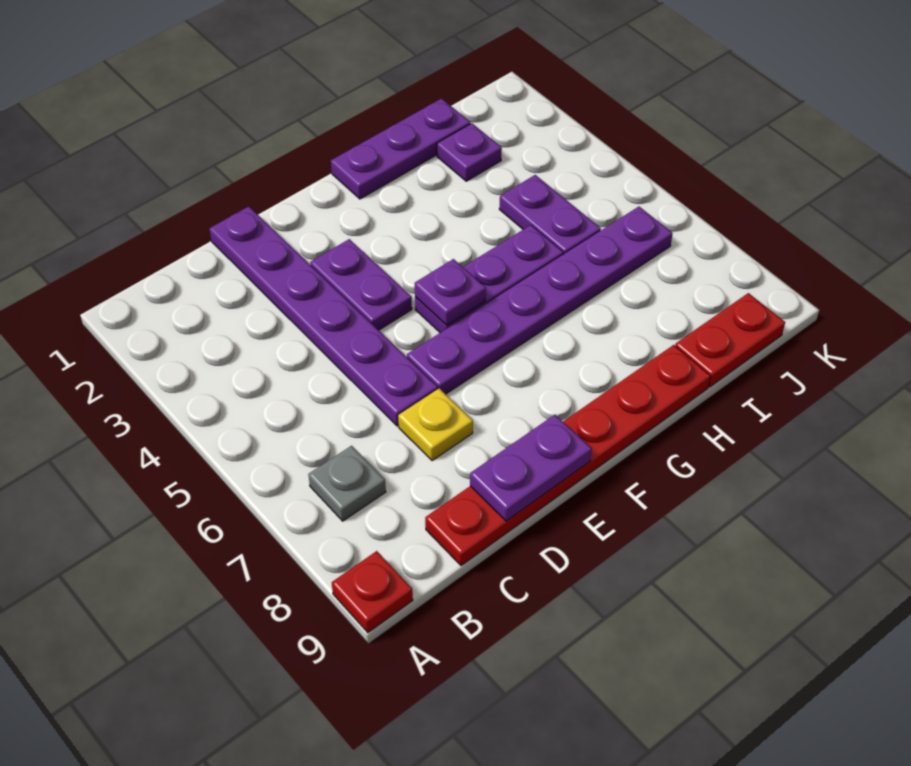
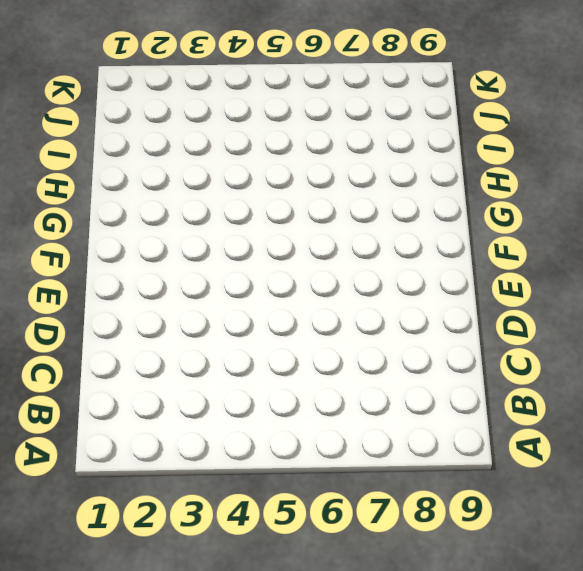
none -> red plate A9 level 1
none -> grey plate B7 level 1
none -> red plate C9:H9 level 1

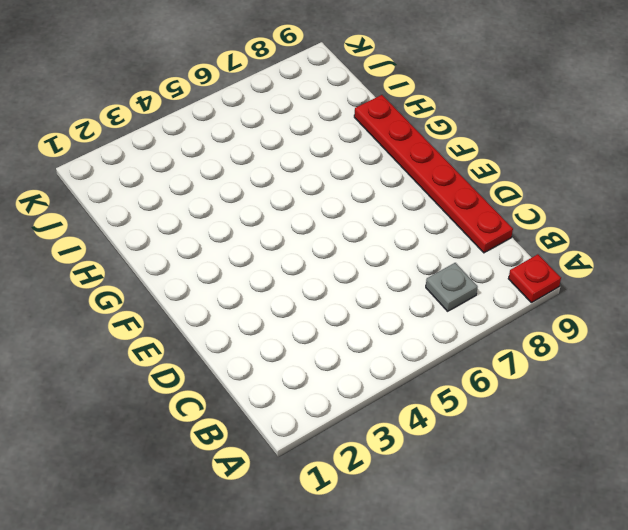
none -> purple plate D1:D6 level 1
none -> yellow plate D7 level 1
none -> purple plate E3:E4 level 1

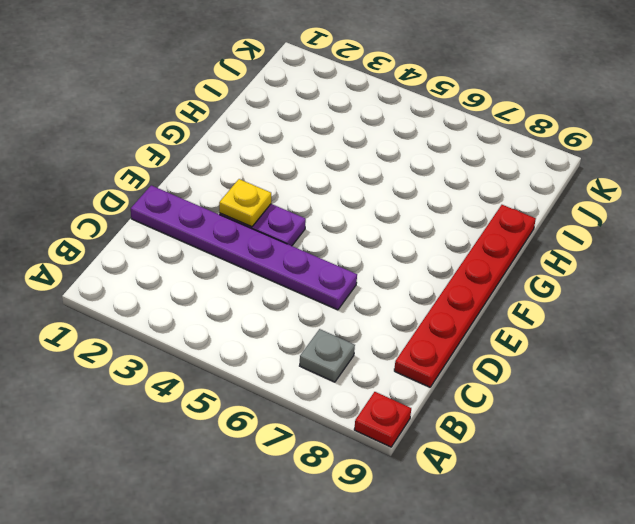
yellow plate E3 level 2 -> yellow plate D7 level 1
none -> purple plate E6:J6 level 1
none -> purple plate F5:H5 level 1
none -> purple plate G1:I1 level 1

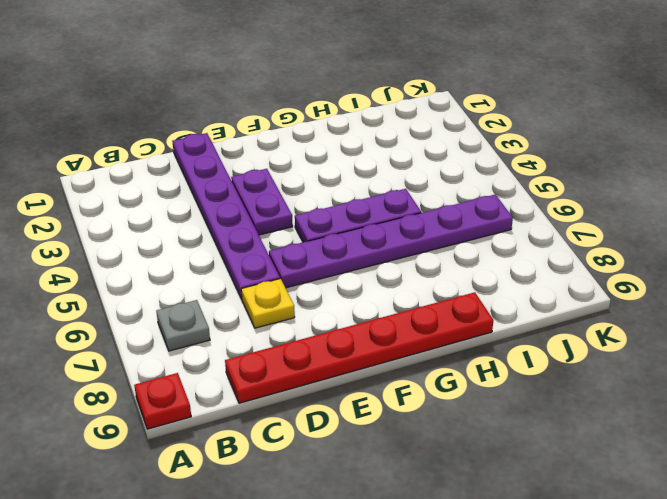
none -> purple plate G1:I1 level 1
none -> purple plate I2 level 1
none -> purple plate I4:I5 level 1

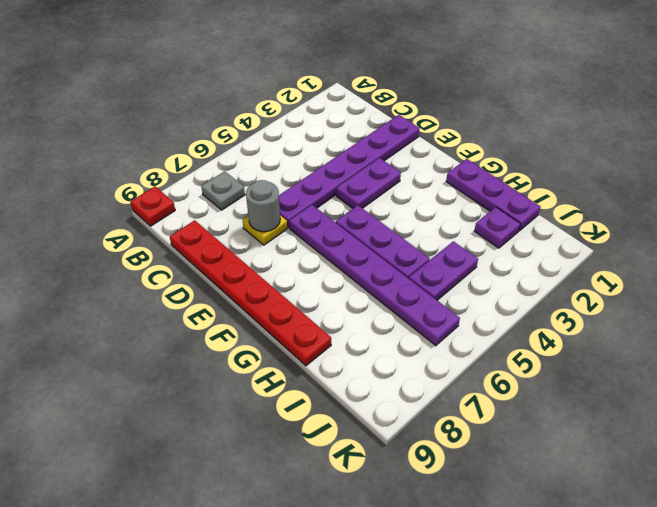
grey round brick D7 level 2 -> none
none -> red plate I9:J9 level 1
none -> purple plate D9:E9 level 2
none -> purple plate F5 level 2

